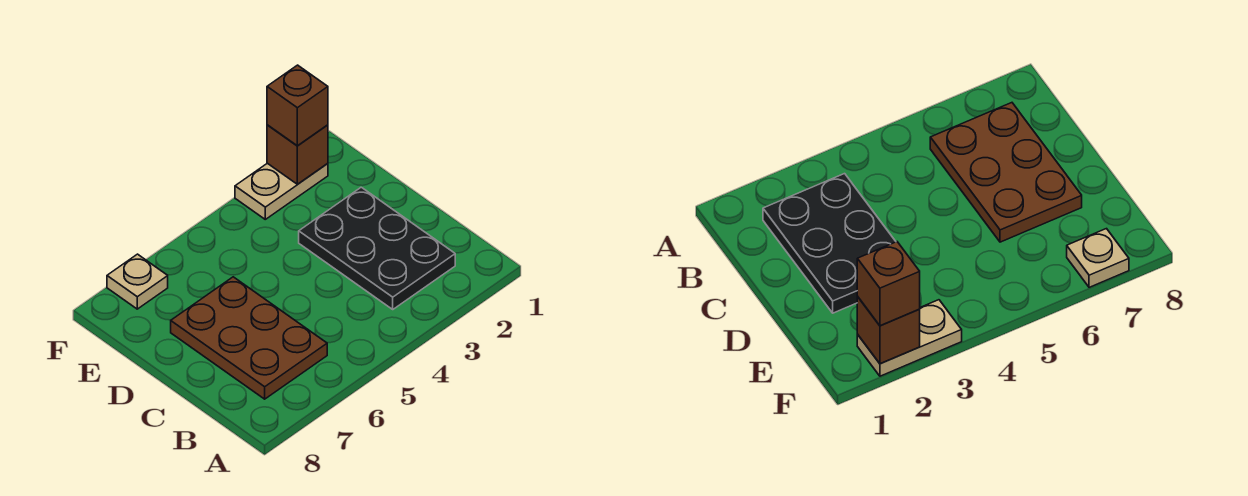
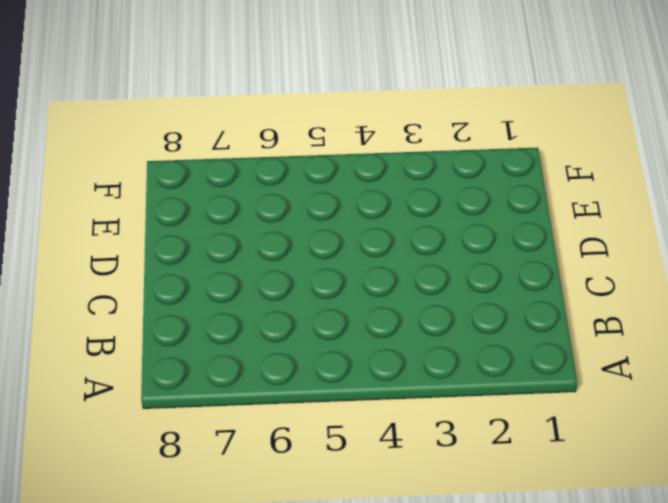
none -> black plate B2:D3 level 1
none -> brown plate B6:D7 level 1

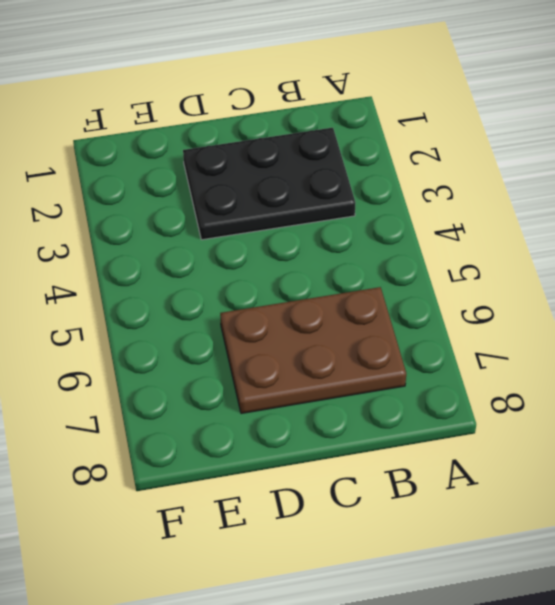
none -> tan plate F2:F3 level 1
none -> tan plate F7 level 1

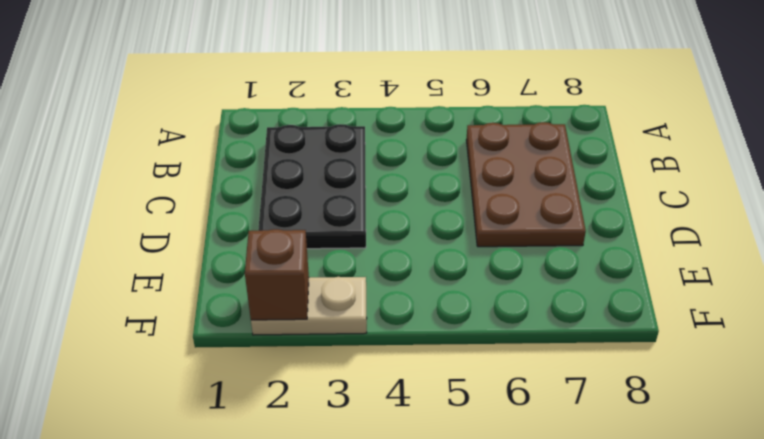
none -> tan plate F7 level 1
none -> brown brick F2 level 3

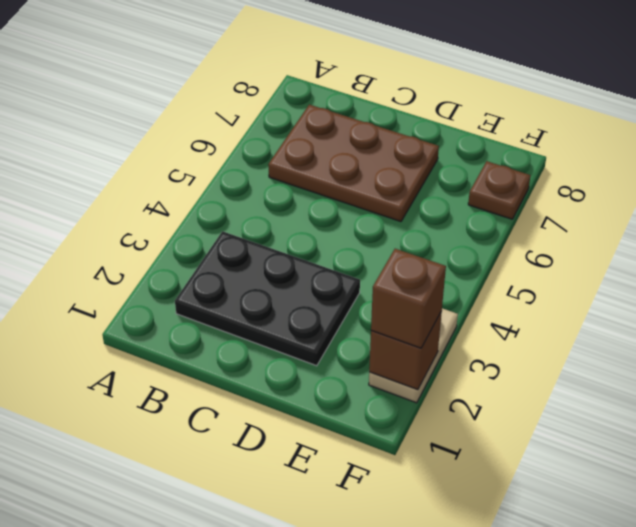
brown plate F7 level 1 -> tan plate F7 level 1

